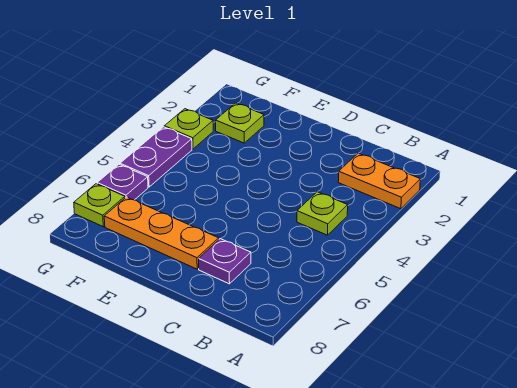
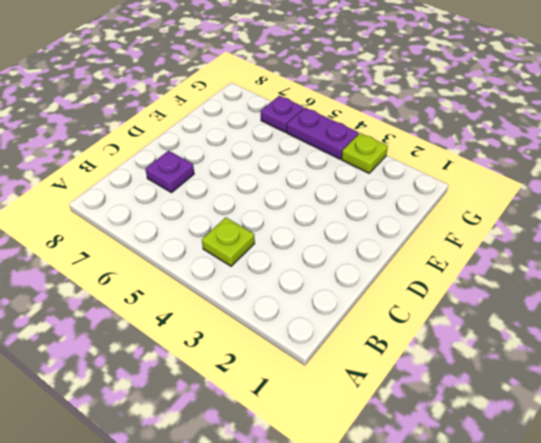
none -> orange plate A2:B2 level 1
none -> orange plate D7:F7 level 1

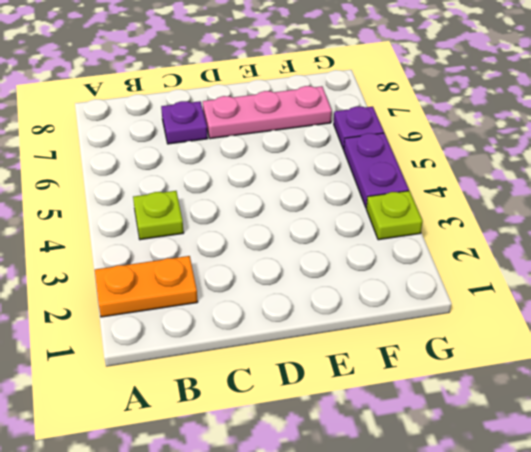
pink plate D7:F7 level 1 -> orange plate D7:F7 level 1
none -> lime plate F2 level 1
none -> lime plate G7 level 1

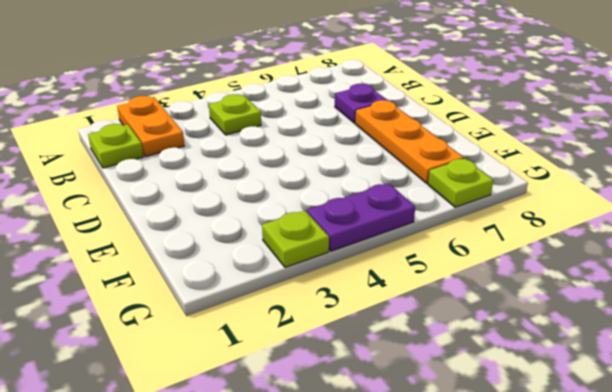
lime plate B1 level 1 -> lime plate F2 level 1
none -> purple plate G6 level 1

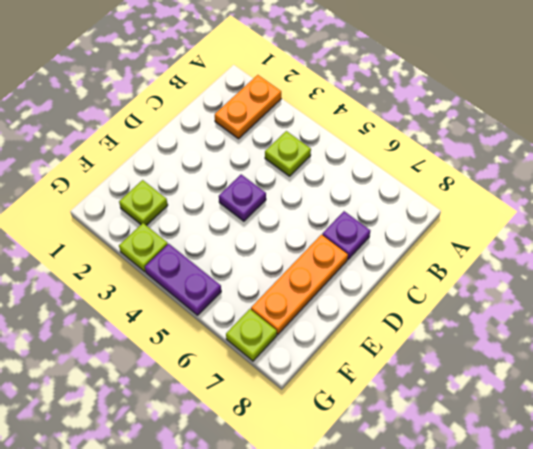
purple plate D4 level 1 -> purple plate G6 level 1

